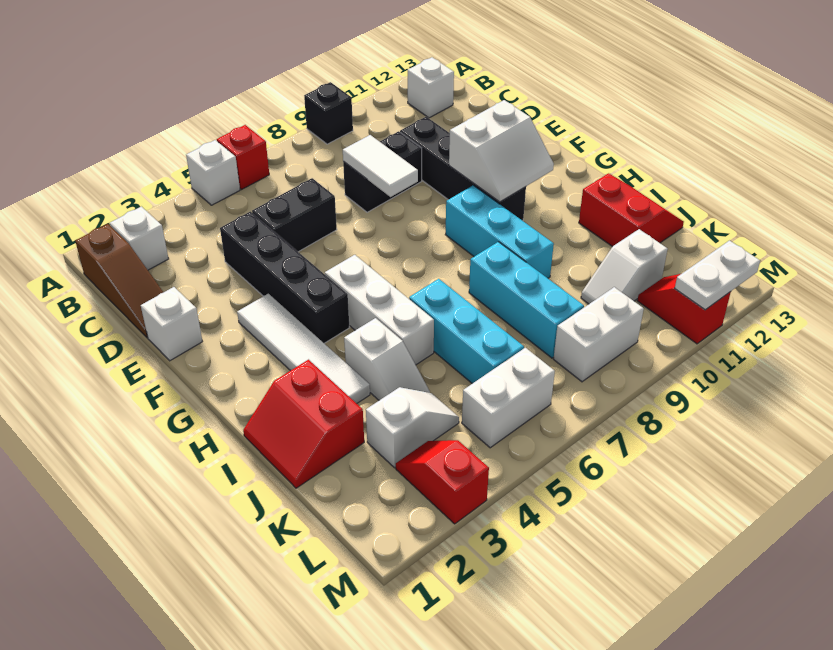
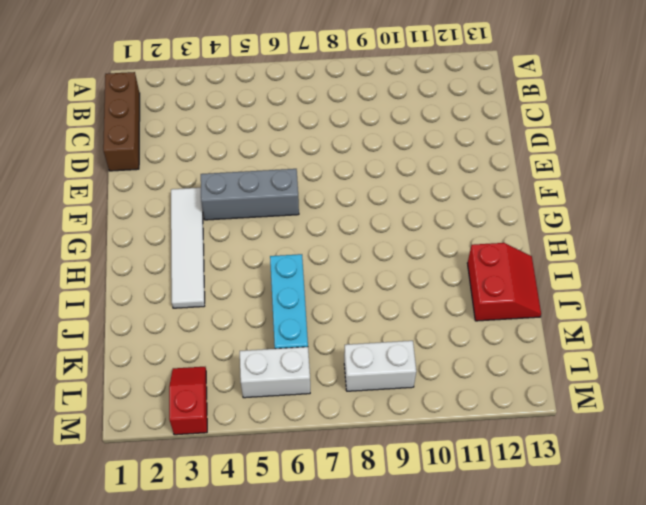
brown brick B1:D1 level 1 -> brown slope B1:D1 level 1 top B
grey brick F4:F6 level 1 -> black brick D4:G4 level 1
none -> white brick A5 level 1
none -> red brick A6 level 1
none -> black brick A9 level 1

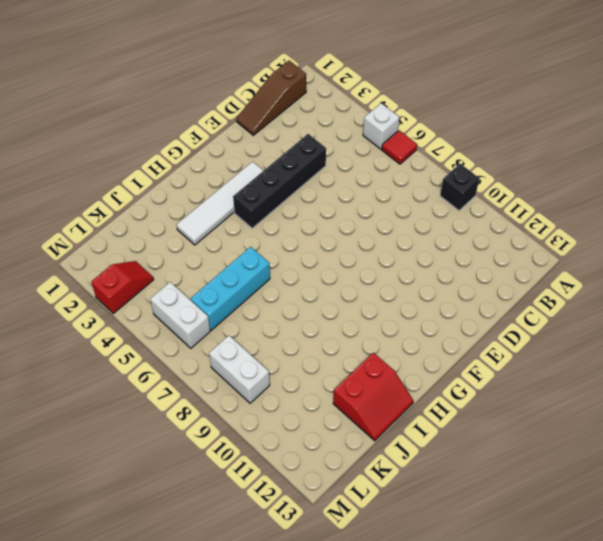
red tile A6 level 1 -> red brick A6 level 1
none -> white brick B2 level 1
none -> white brick B12 level 1
none -> black brick D5:D6 level 1

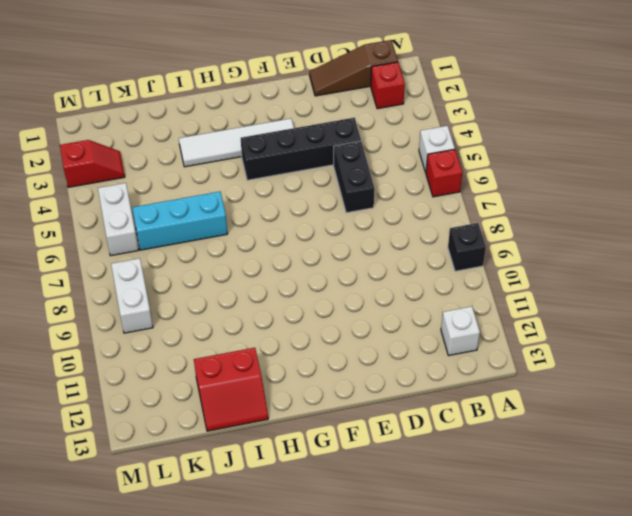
red brick B2 level 1 -> white brick B2 level 1
none -> black brick D8:D9 level 1
none -> black brick D10:G10 level 1
none -> white brick E1 level 1

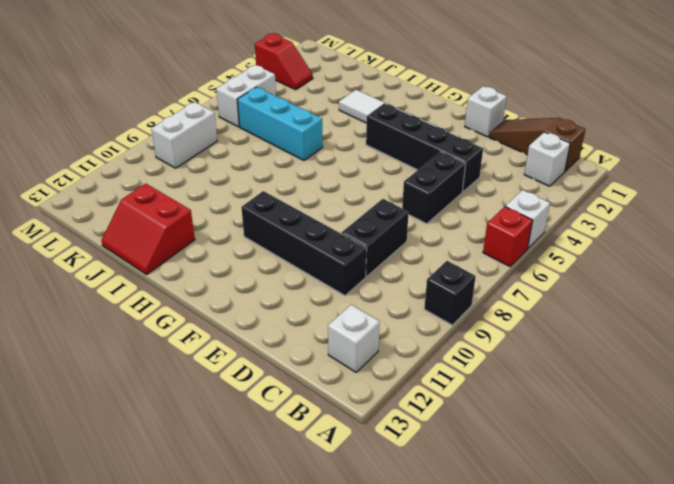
none -> white brick G5:I5 level 1
none -> cyan brick G9:I9 level 1
none -> red slope I1:J2 level 1 top 2

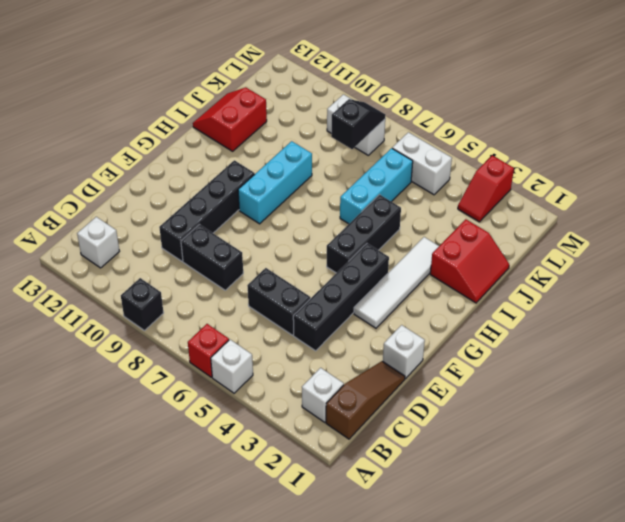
black brick G5:I5 level 1 -> white brick G5:I5 level 1
black slope K8:L8 level 2 top K -> none
none -> white slope I4:J4 level 1 top I
none -> cyan brick I8:K8 level 1
none -> white slope K3:K4 level 1 top 3

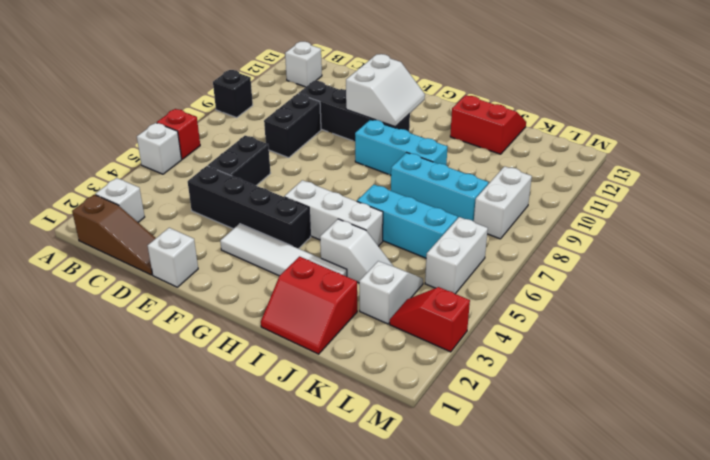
none -> white slope K10:K11 level 1 top 11
none -> red slope L11:M11 level 1 top M
none -> white tile D8:E8 level 2

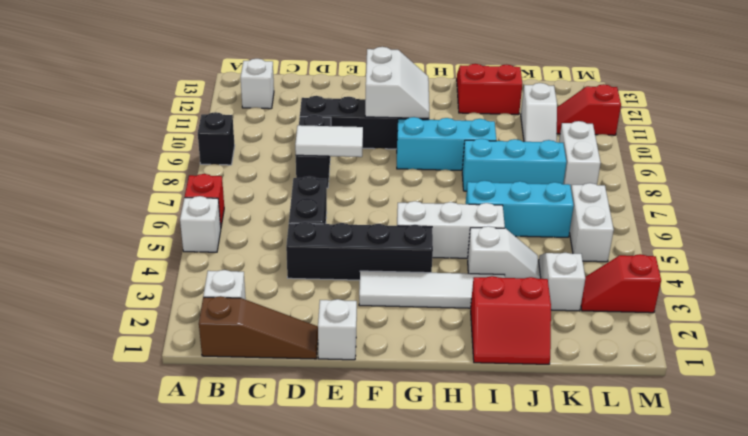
none -> white plate M11:M12 level 2

